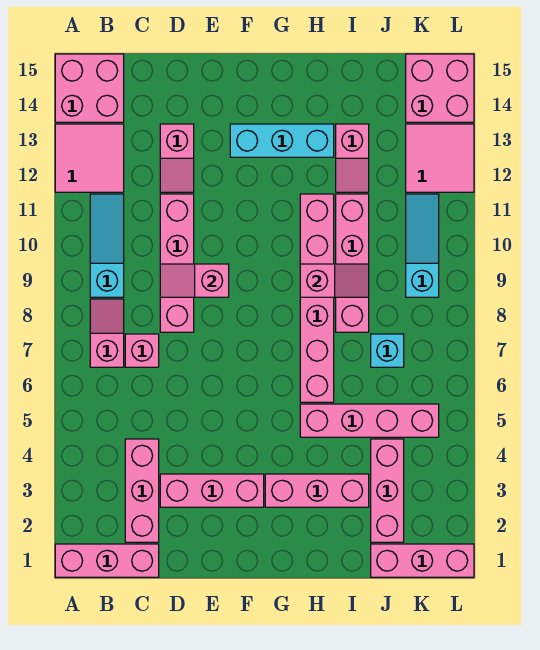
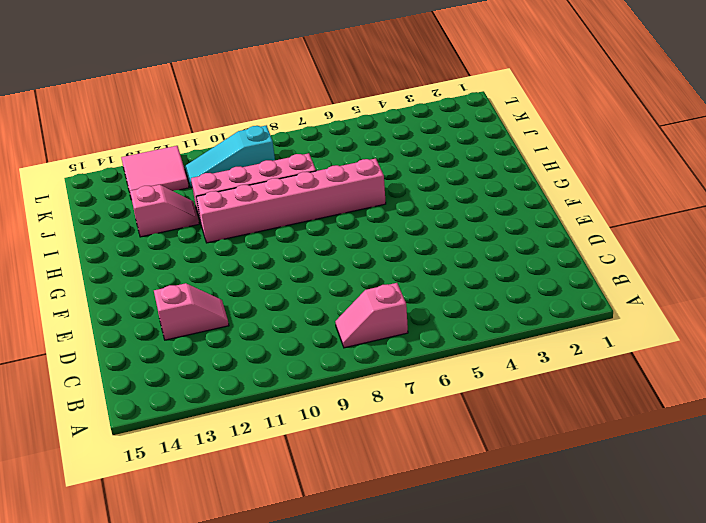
none -> pink brick A1:C1 level 1
none -> pink tile A12:B13 level 1
none -> pink brick A14:B15 level 1

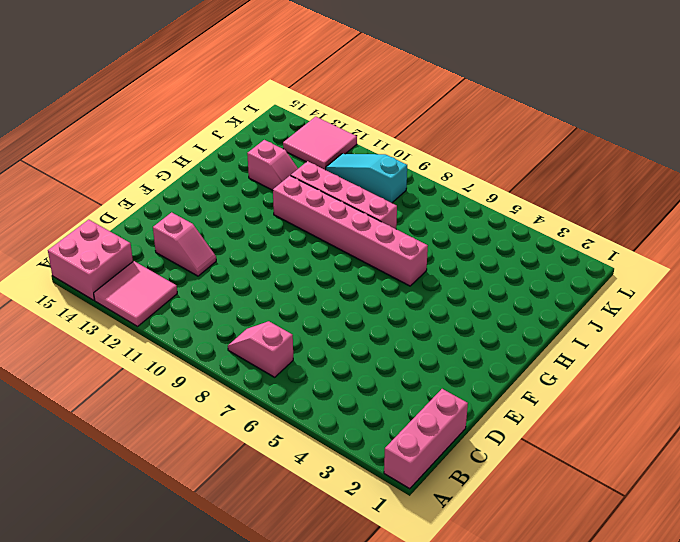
none -> cyan slope B9:B11 level 1 top 9
none -> pink brick C2:C4 level 1
none -> pink brick C7 level 1

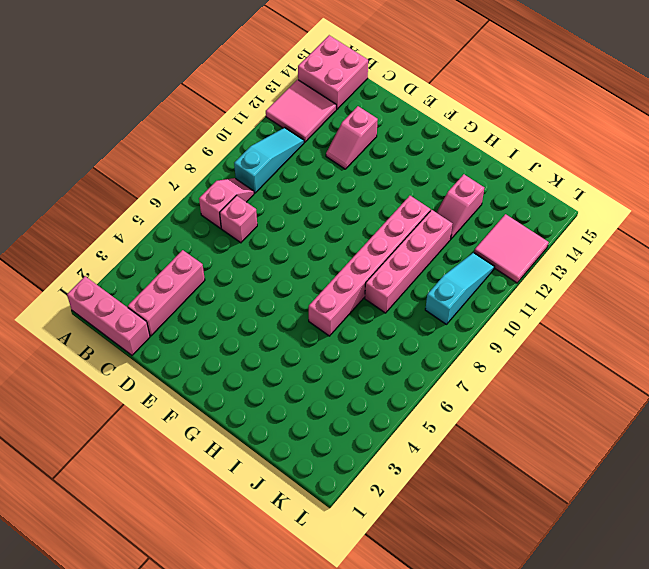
none -> pink brick D3:F3 level 1
none -> pink brick D8:D11 level 1
none -> cyan brick F13:H13 level 1

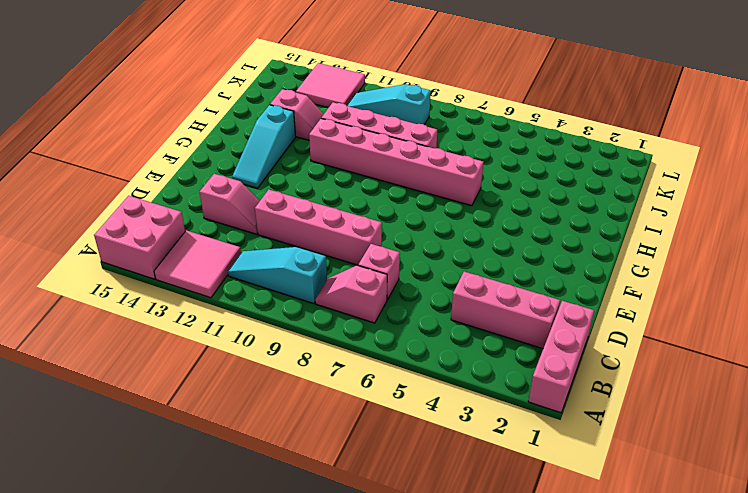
cyan slope F13:H13 level 1 top H -> cyan brick F13:H13 level 1
none -> pink brick D3:F3 level 1
none -> pink brick G3:I3 level 1
none -> pink brick H5:K5 level 1

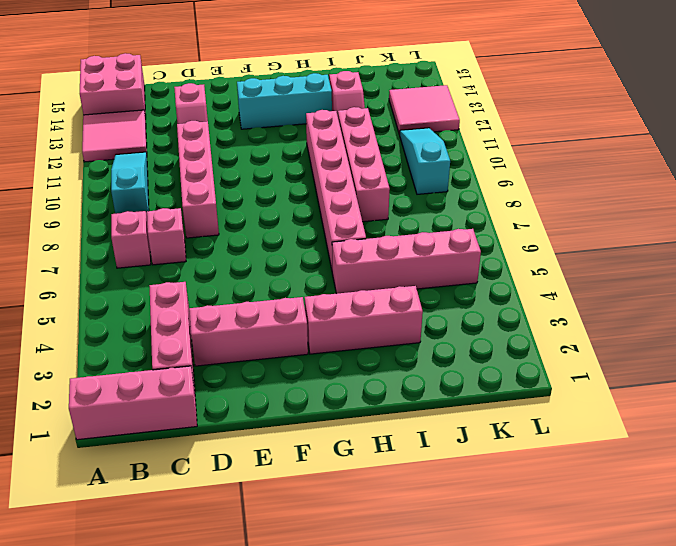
none -> pink brick J1:L1 level 1
none -> pink brick J2:J4 level 1
none -> cyan brick J7 level 1

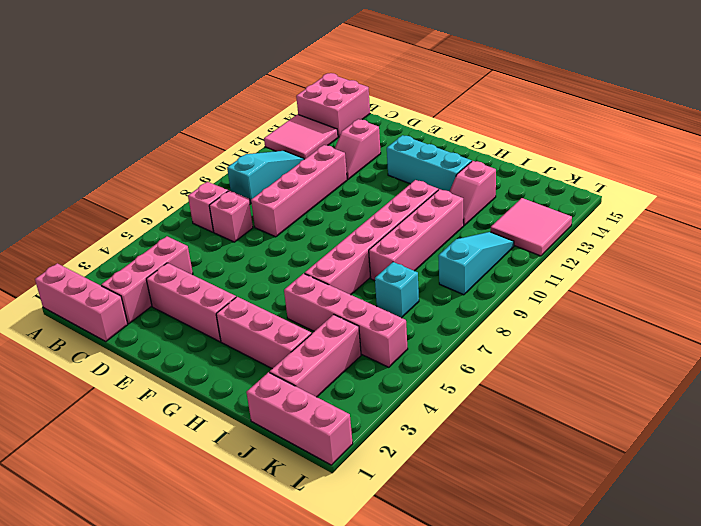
none -> pink brick K14:L15 level 1
none -> pink slope D9:E9 level 2 top E
none -> pink slope H9:I9 level 2 top H

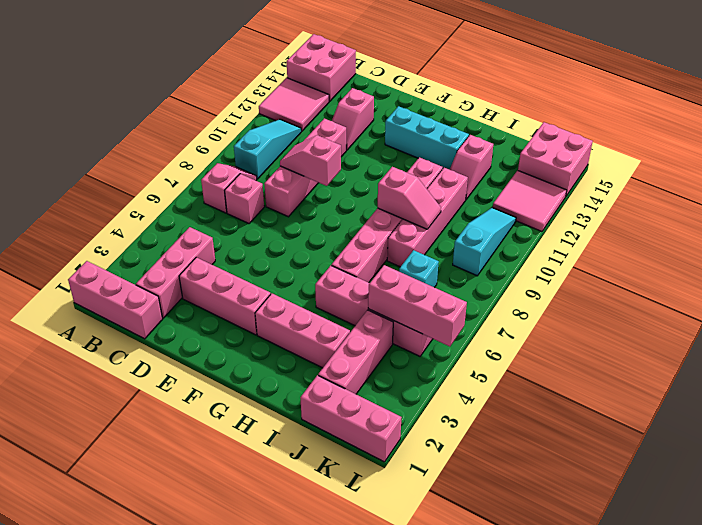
pink brick J5:L5 level 2 -> none

